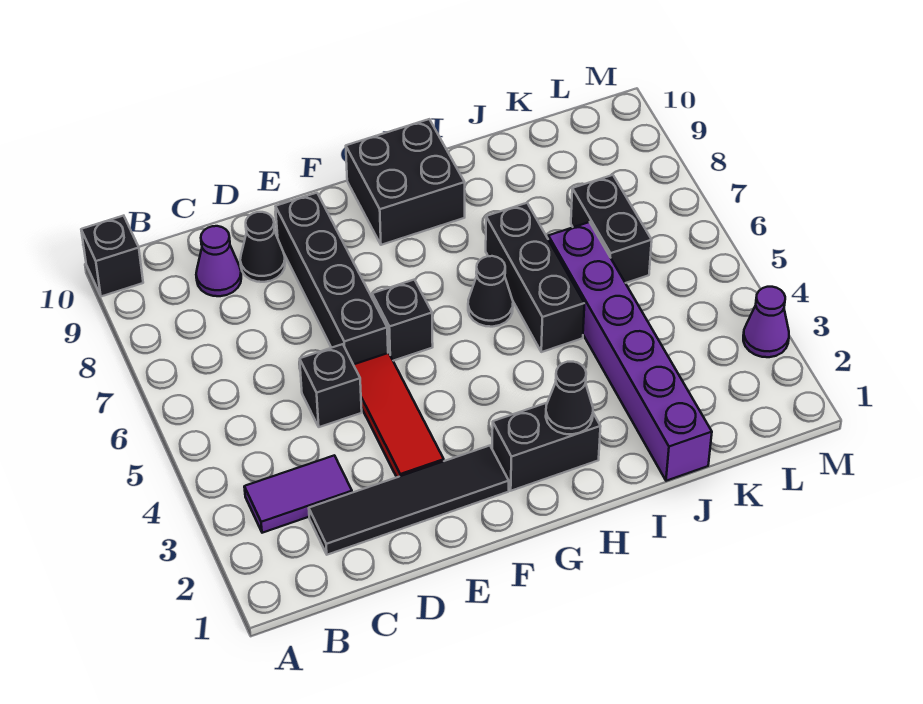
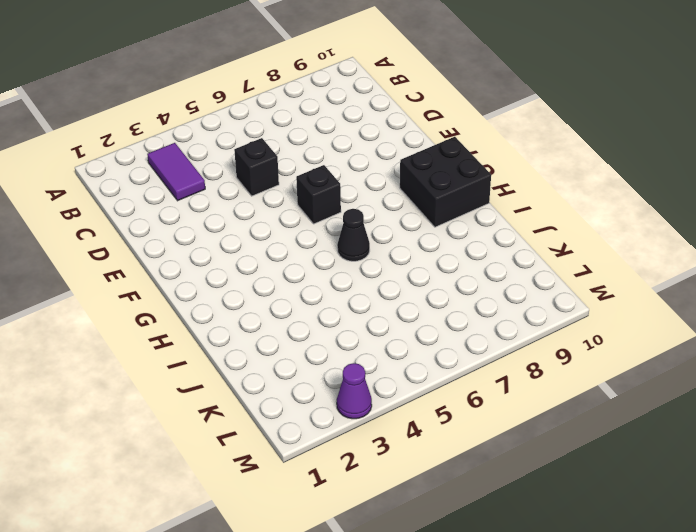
none -> black brick A10 level 1
none -> black tile C2:F2 level 1
none -> purple cone C9 level 1

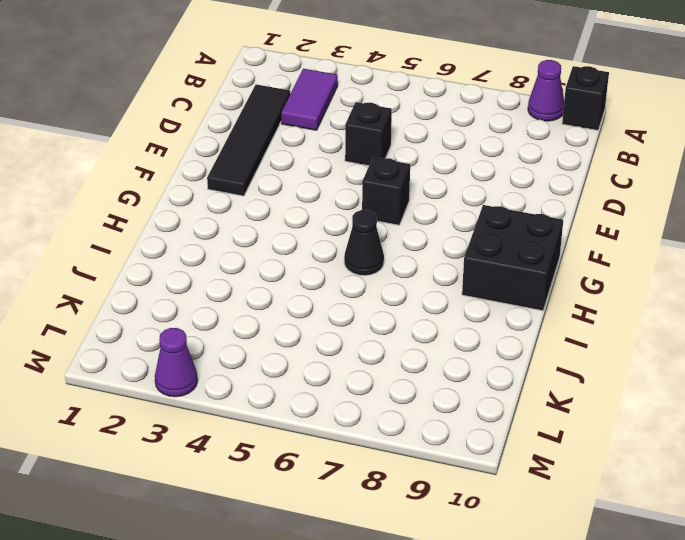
purple cone A9 level 1 -> purple cone C9 level 1
none -> black cone D9 level 1
none -> red tile E3:E5 level 1
none -> black brick E6:E9 level 1

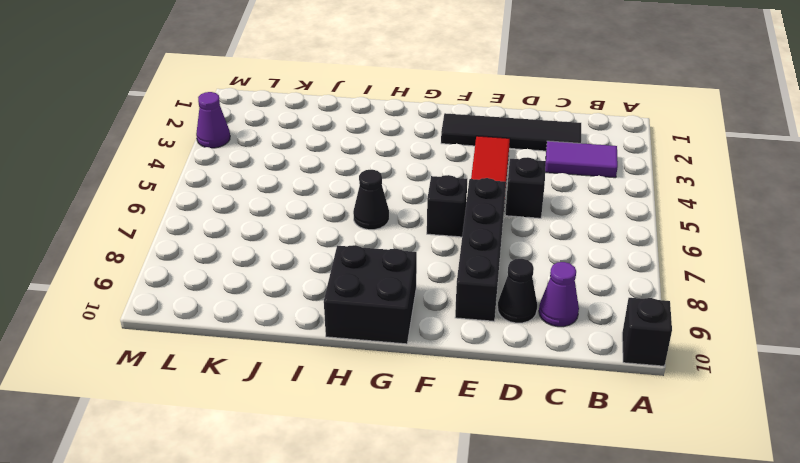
none -> black brick G2:H2 level 1
none -> black brick I5:I7 level 1
none -> purple brick J1:J6 level 1

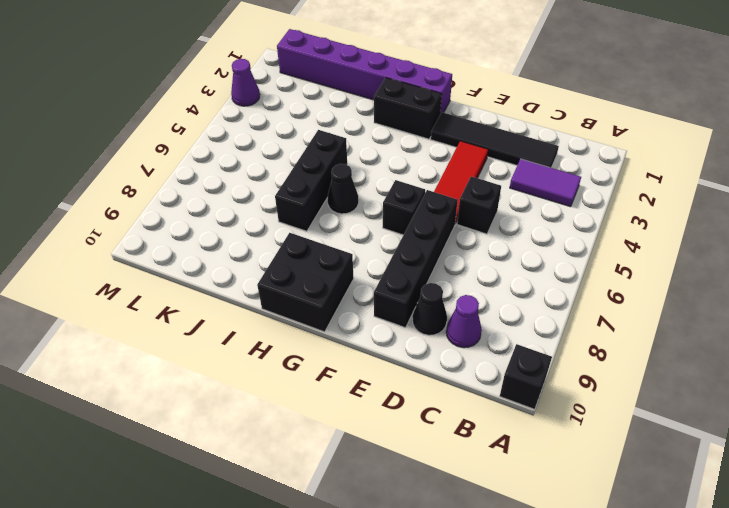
purple brick G1:L1 level 1 -> purple brick J1:J6 level 1
none -> black brick K6:K7 level 1
none -> black cone H2 level 2

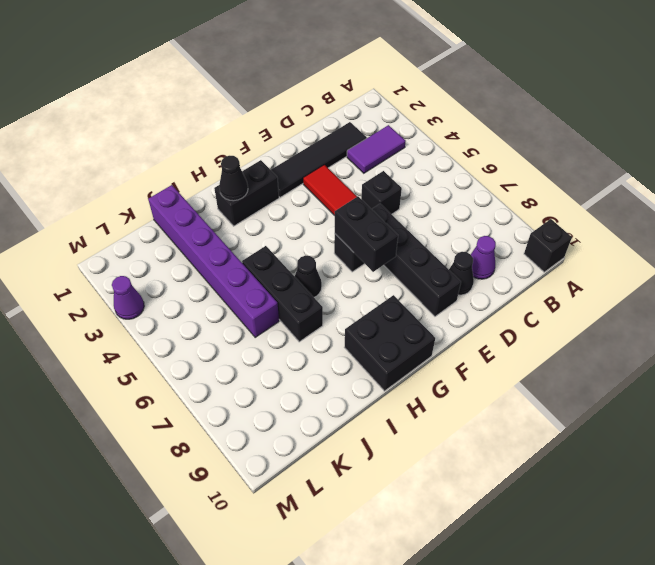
black brick F6:F7 level 2 -> black brick K6:K7 level 1

